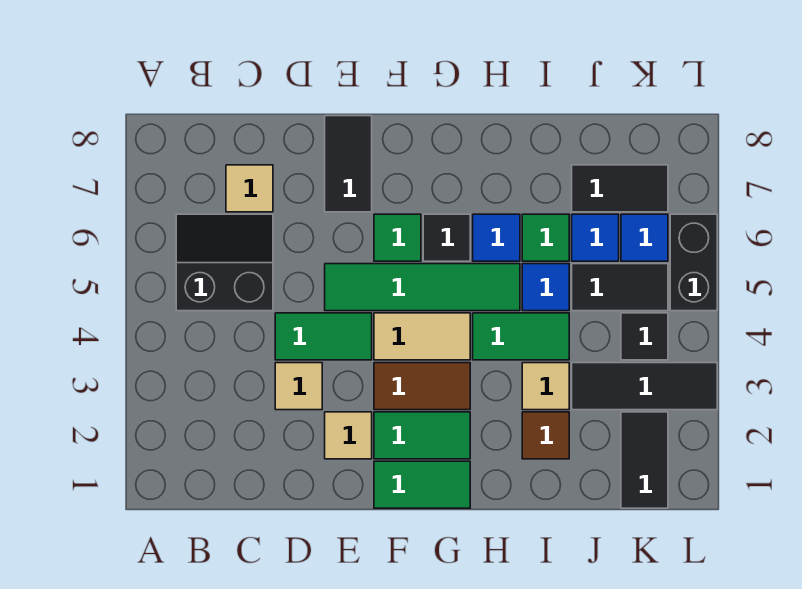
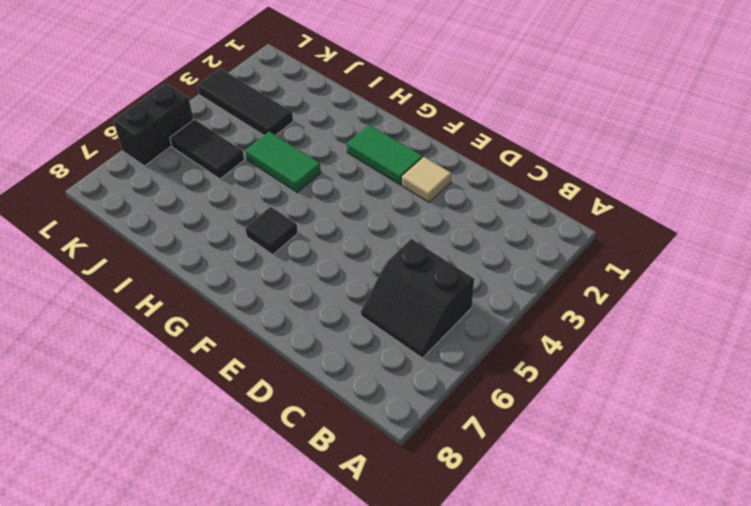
none -> tan tile C7 level 1
none -> tan tile D3 level 1
none -> green tile D4:E4 level 1

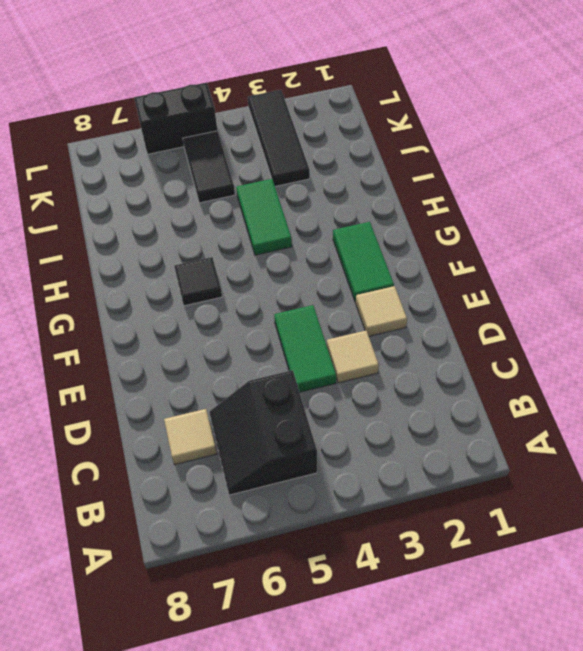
none -> green tile E5:H5 level 1
none -> black tile E7:E8 level 1
none -> green tile F1:G1 level 1

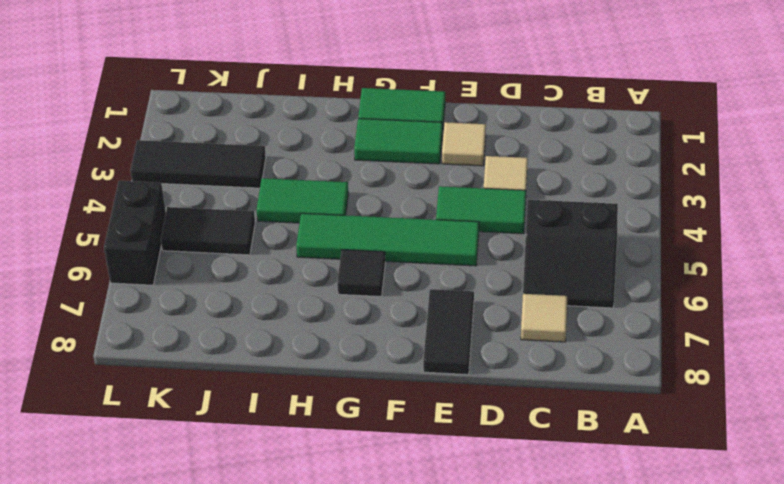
none -> brown tile F3:G3 level 1
none -> tan tile F4:G4 level 1
none -> green tile F6 level 1

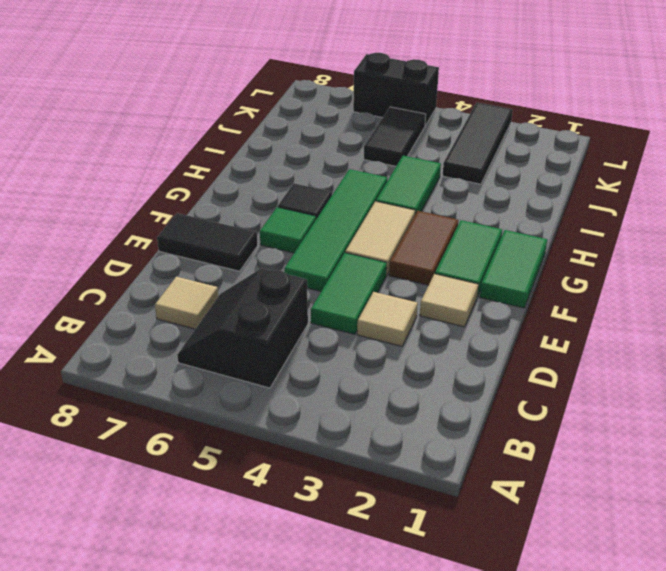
none -> blue tile H6 level 1
none -> brown tile I2 level 1
none -> tan tile I3 level 1

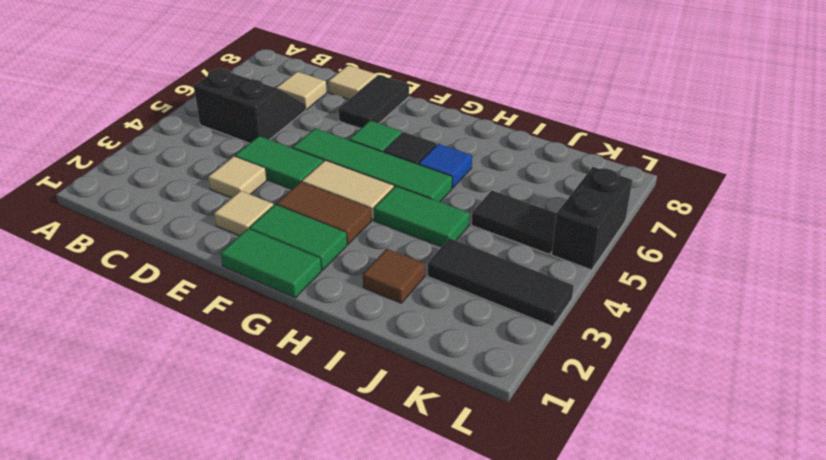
tan tile D8 level 1 -> tan tile I3 level 1
none -> blue tile I5 level 1
none -> green tile I6 level 1
none -> blue tile J6 level 1

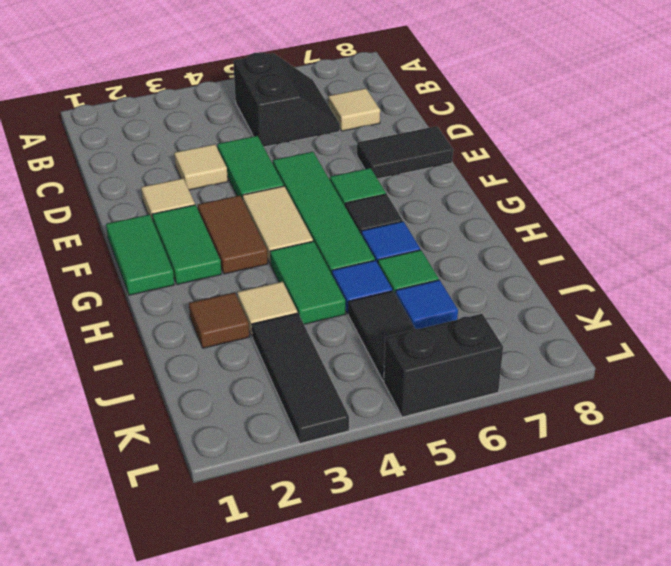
none -> black tile J7:K7 level 1
none -> black tile K1:K2 level 1
none -> black tile K4 level 1

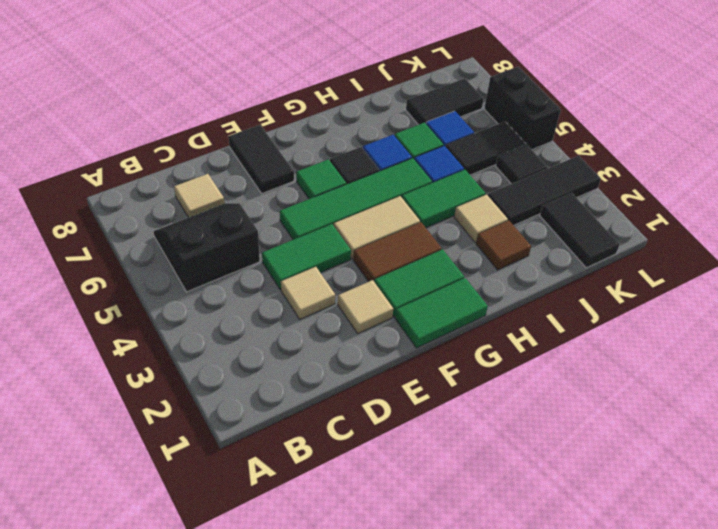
none -> blue tile K6 level 1

